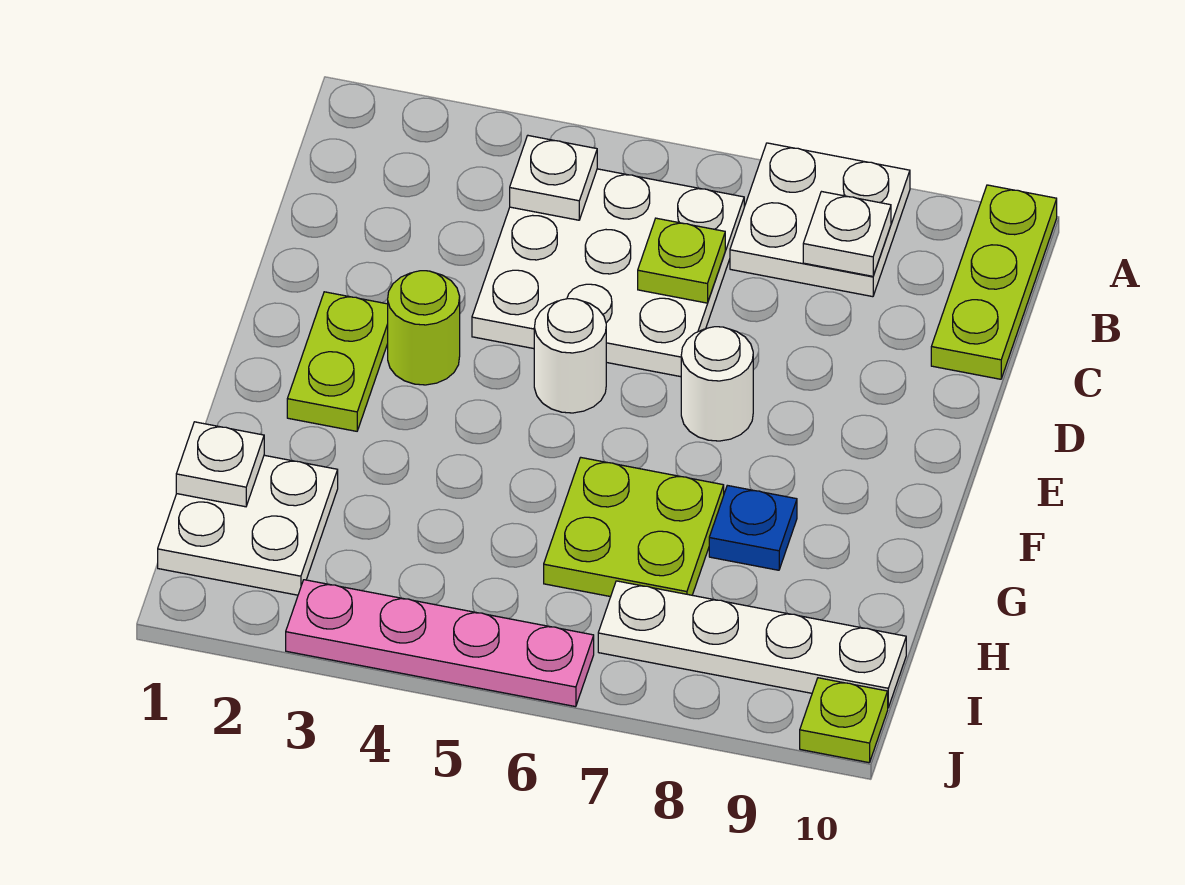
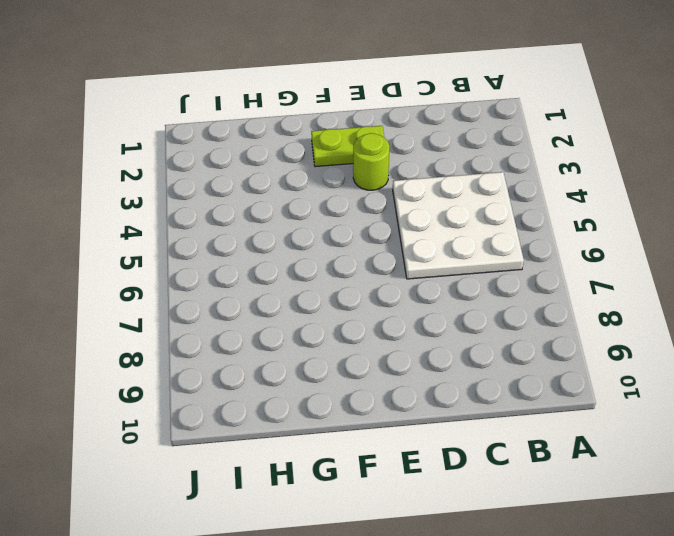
none -> white plate A7:B8 level 1
none -> lime plate A10:C10 level 1
none -> white round brick E5 level 1

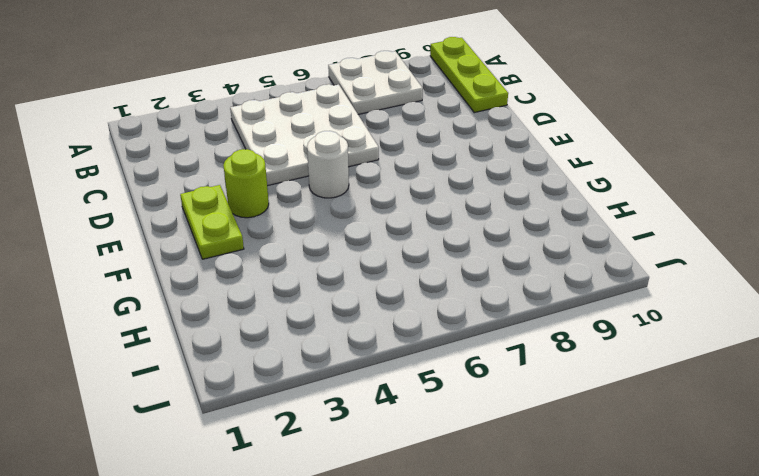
none -> white round brick E7 level 1
none -> lime plate G6:H7 level 1
none -> blue plate G8 level 1

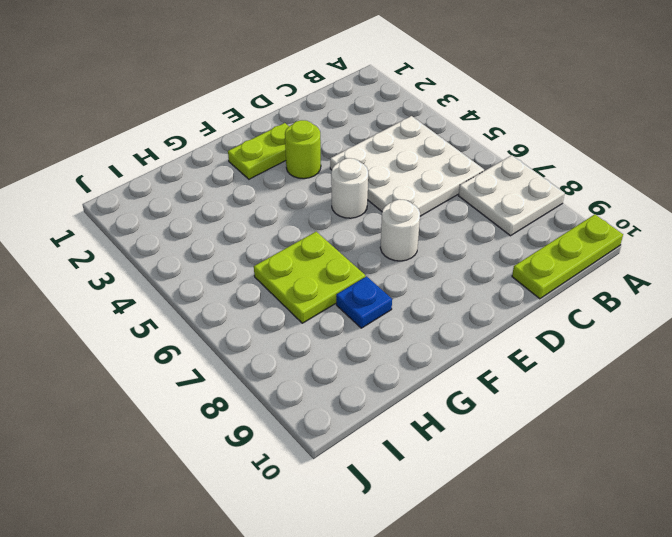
none -> white plate H1:I2 level 1
none -> white plate I7:I10 level 1
none -> pink plate J3:J6 level 1

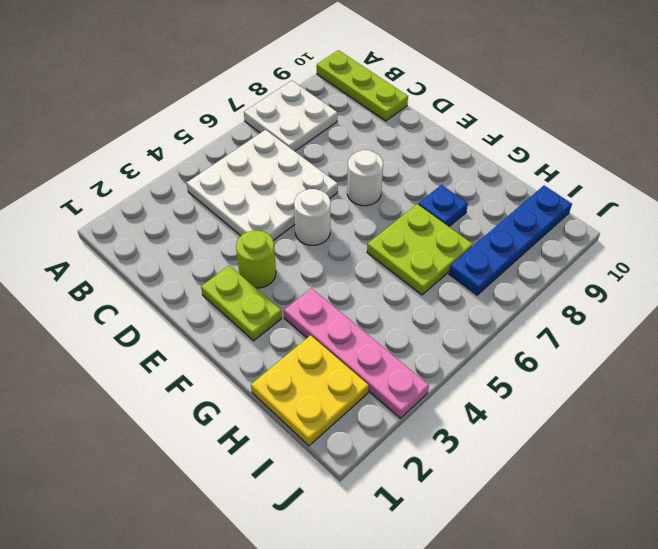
pink plate G3:J3 level 1 -> pink plate J3:J6 level 1
yellow plate H1:I2 level 1 -> white plate H1:I2 level 1
blue plate I7:I10 level 1 -> white plate I7:I10 level 1
none -> lime plate J10 level 1
none -> white plate B4 level 2
none -> white plate B8 level 2

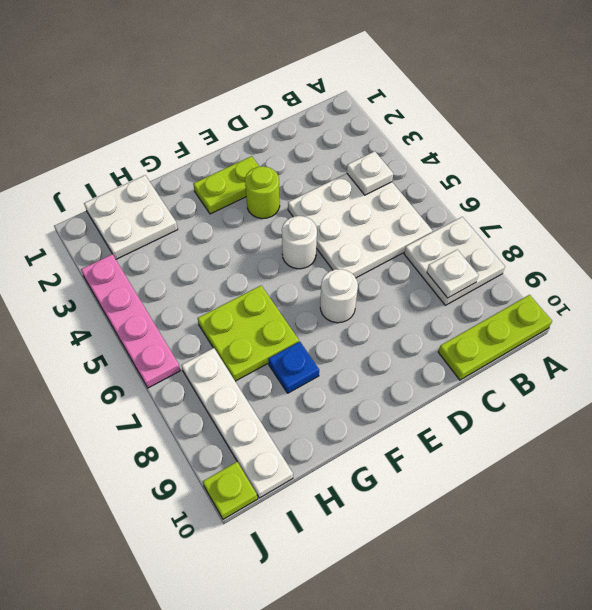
none -> lime plate C6 level 2
none -> white plate H1 level 2

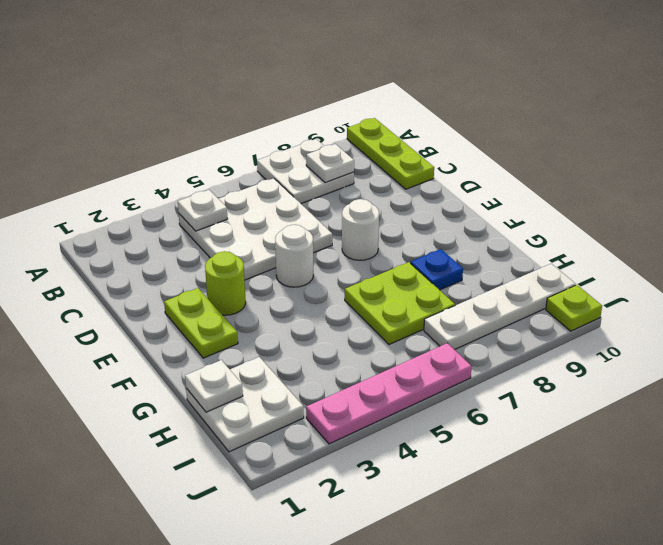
none -> lime plate C6 level 2

